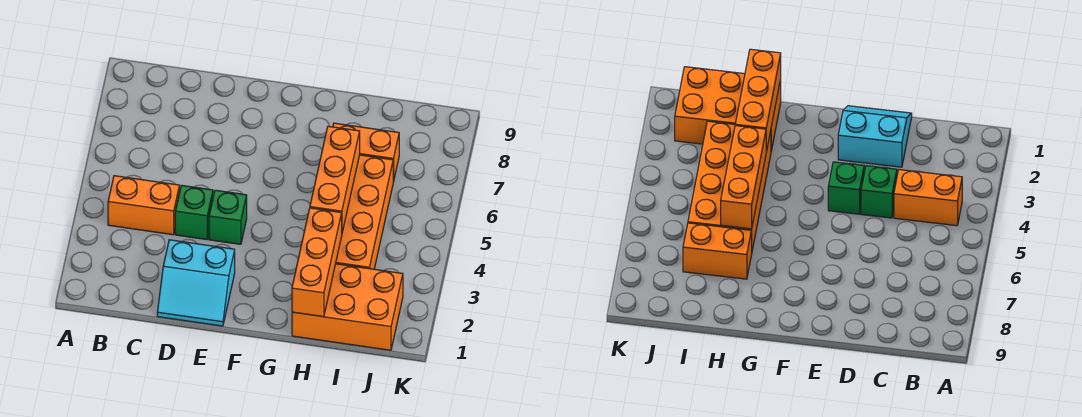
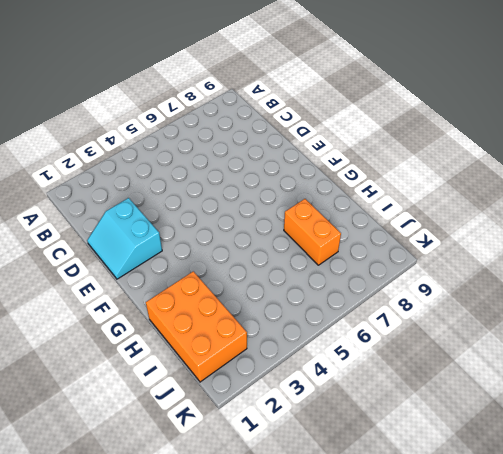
none -> orange brick B4:C4 level 1
none -> green brick D4 level 1

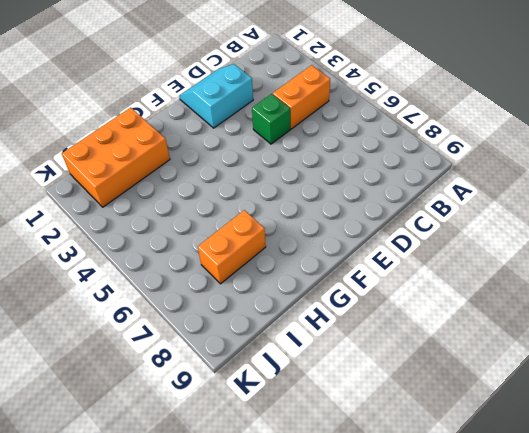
none -> green brick E4 level 1
none -> orange brick H3:I6 level 1

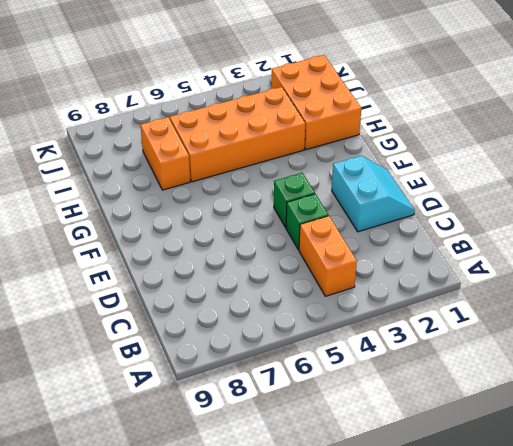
none -> orange brick H1:H3 level 2
none -> orange brick H4:H6 level 2

